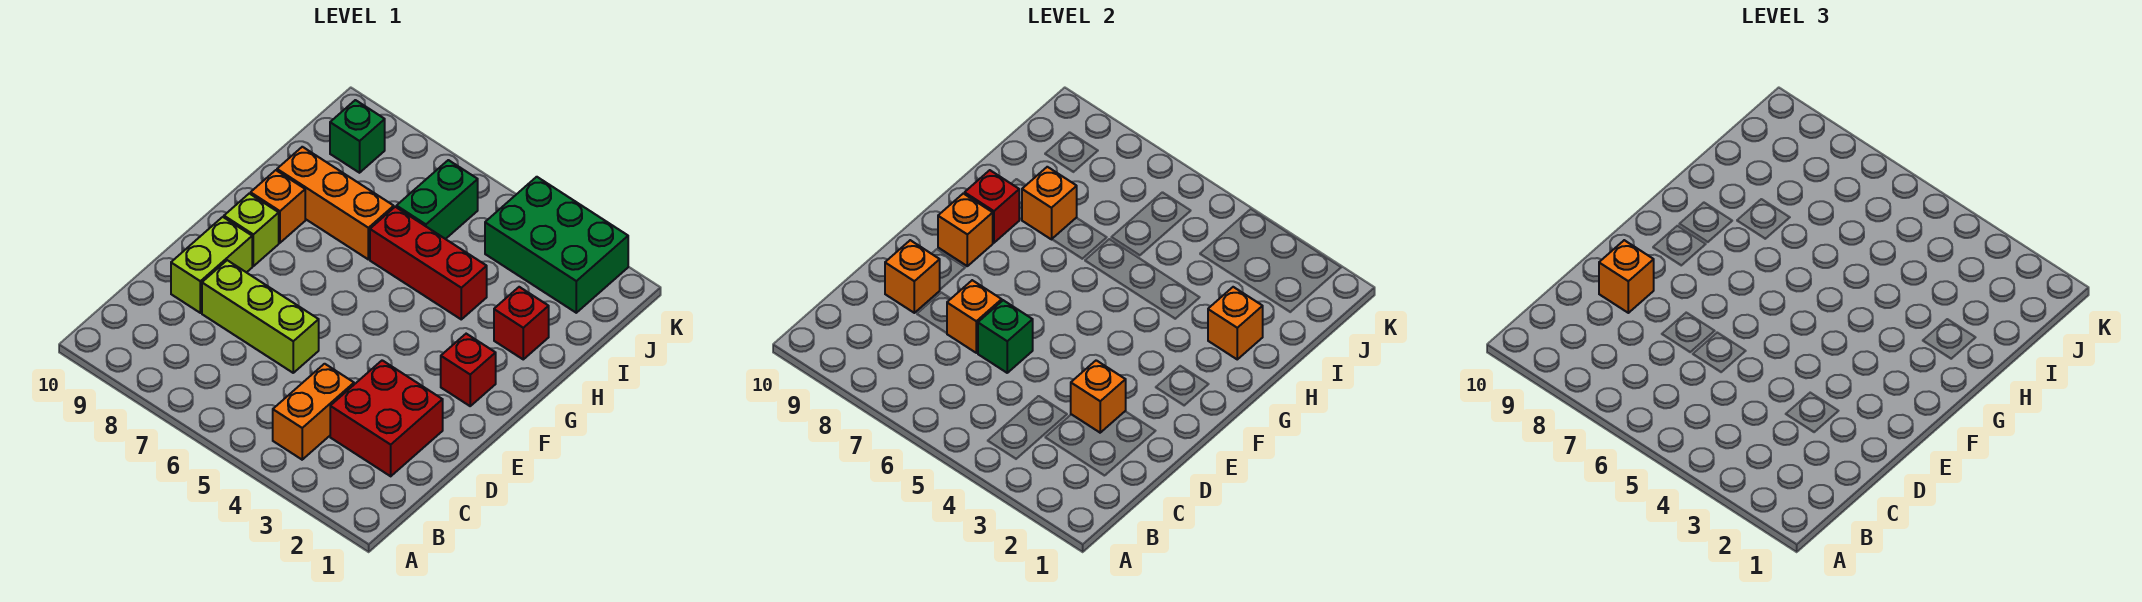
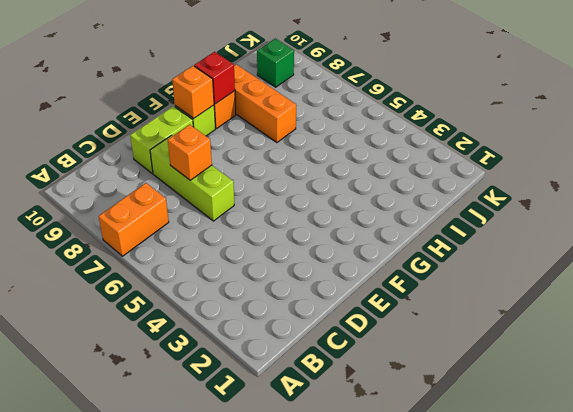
orange brick A7:B7 level 1 -> orange brick B4:C4 level 1
none -> red brick C2:D3 level 1
none -> red brick F2 level 1
none -> red brick H2 level 1

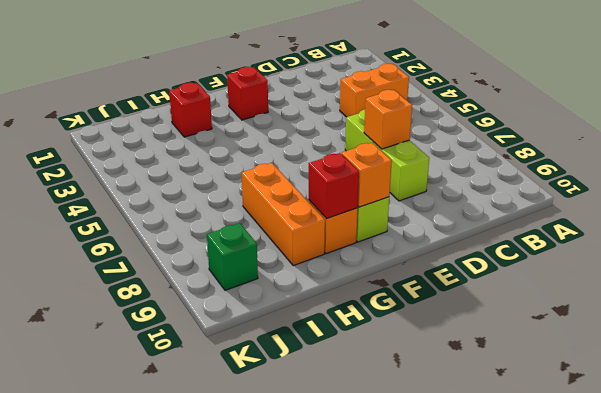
none -> red brick C2:D3 level 1
none -> lime brick D9:E9 level 1
none -> red brick H4:H6 level 1

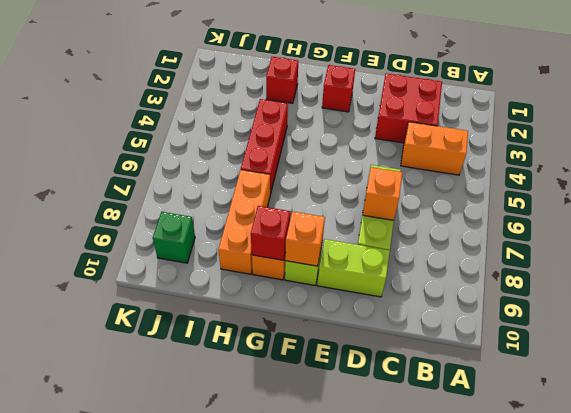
none -> green brick I6:J6 level 1
none -> green brick J2:K4 level 1
none -> orange brick D3 level 2

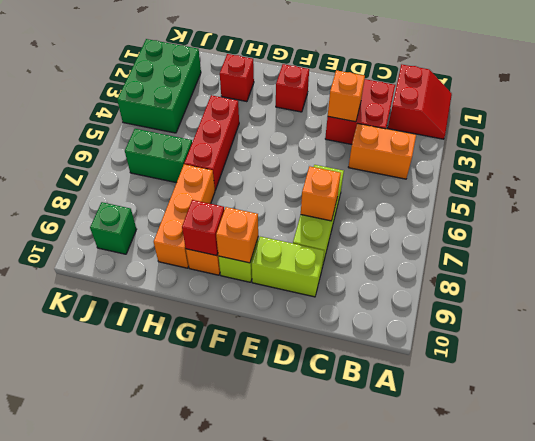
red slope A1:B2 level 1 top B -> none
none -> green brick D6 level 2
none -> orange brick D9 level 2
none -> orange brick H2 level 2

